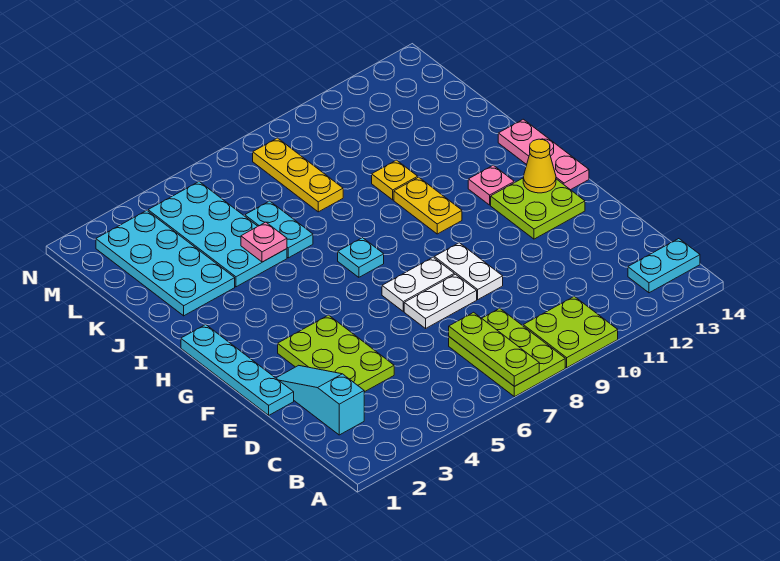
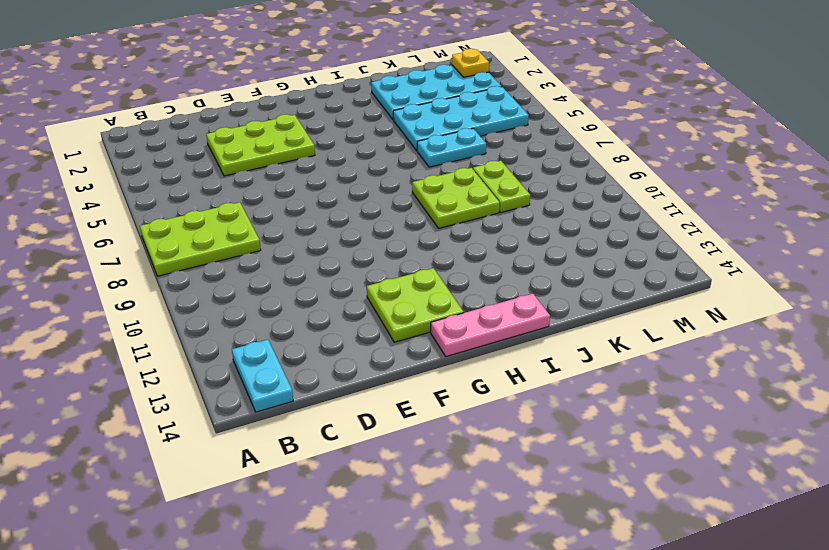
lime plate I8:J9 level 1 -> lime plate A9:B10 level 1
lime plate K8:K9 level 1 -> yellow plate K8:M8 level 1
yellow plate M2 level 2 -> yellow plate J10 level 1
none -> cyan slope C2:E2 level 1 top C
none -> cyan plate E1:H1 level 1
none -> white plate E7:E8 level 1

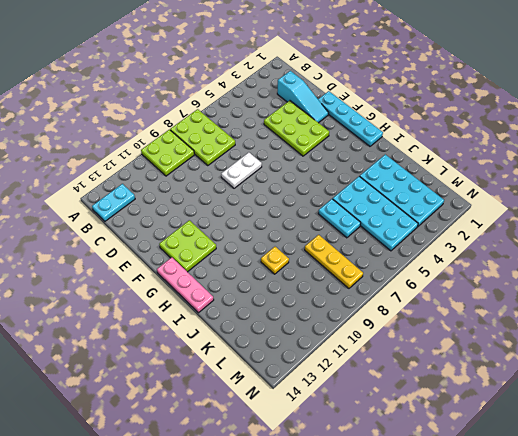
none -> white plate E9:F9 level 1
none -> white plate F7:F8 level 1
none -> cyan plate H7 level 1

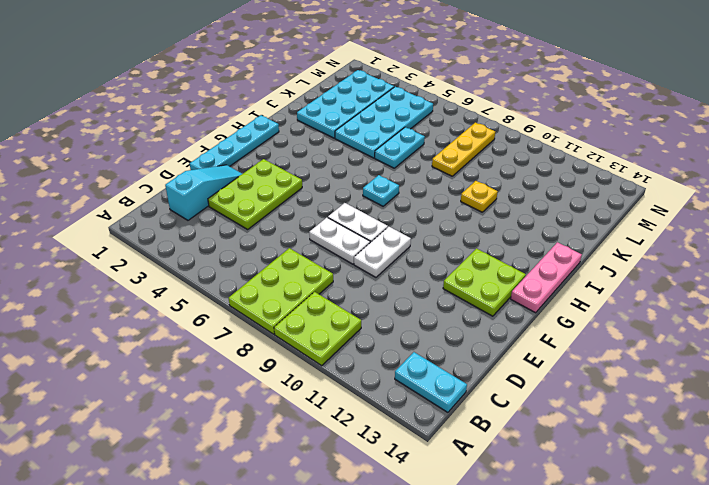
none -> yellow plate H10:I10 level 1
none -> pink plate H12 level 1
none -> lime plate A7:C7 level 2

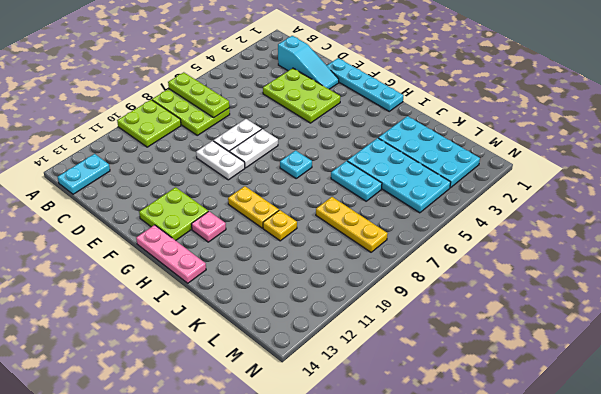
none -> yellow cone G13 level 2
none -> pink plate J5 level 2

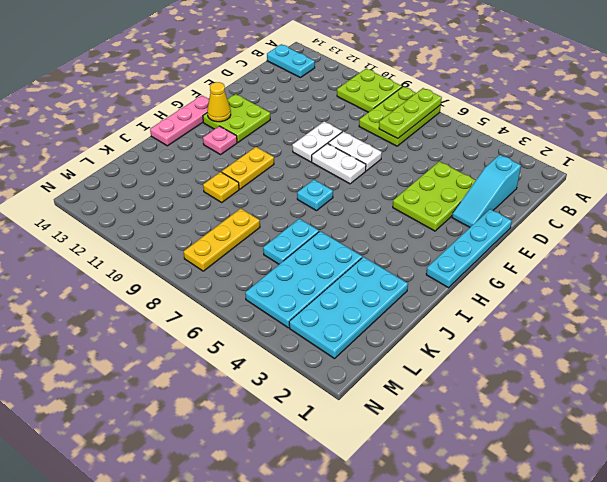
none -> pink plate J5 level 2

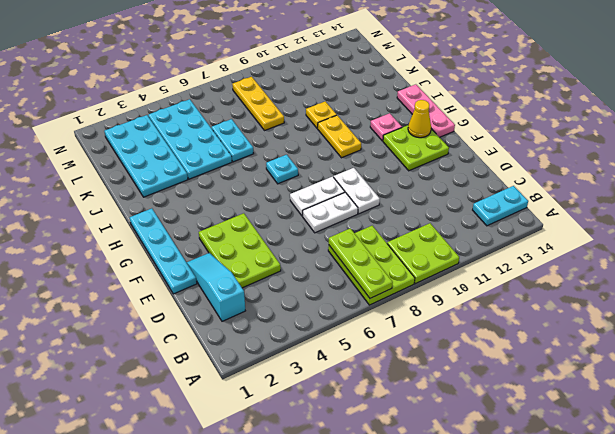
none -> pink plate J5 level 2

